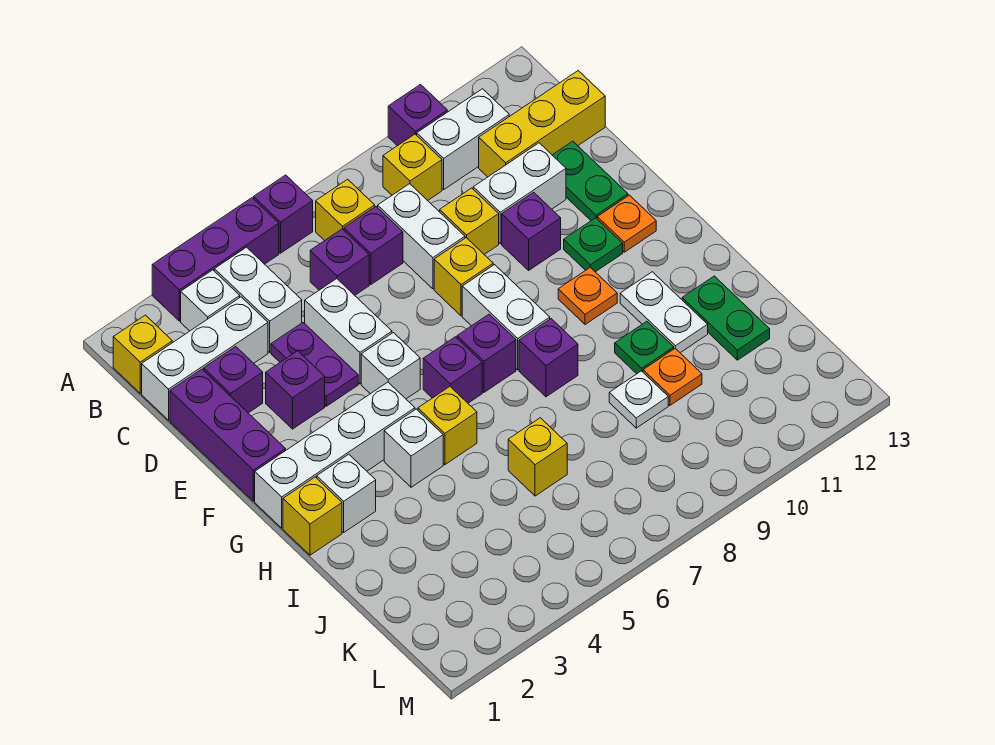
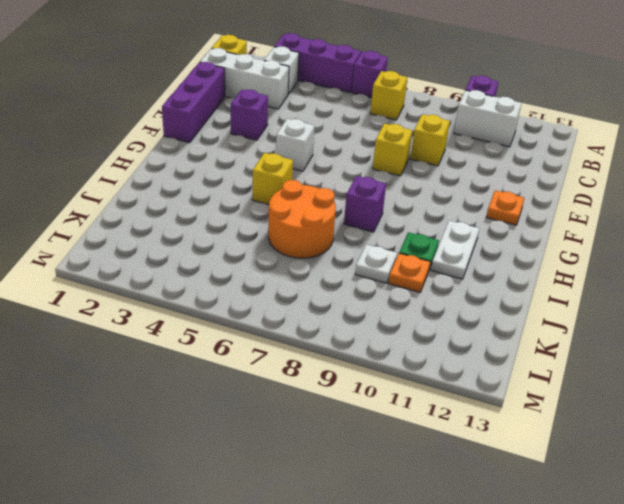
orange round brick I6:J7 level 1 -> yellow brick J6 level 1
none -> white brick B4:C4 level 1
none -> yellow brick B9 level 1
none -> purple brick C6 level 1
none -> purple brick C7 level 1

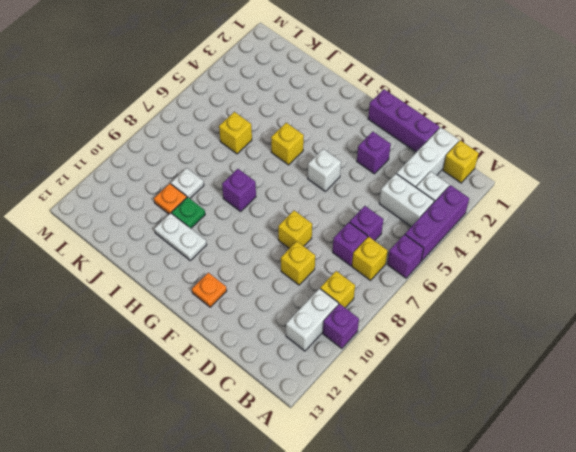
none -> white brick C8:D8 level 1
none -> yellow brick C11:C13 level 1
none -> purple brick D2 level 1
none -> purple plate D4:E4 level 1

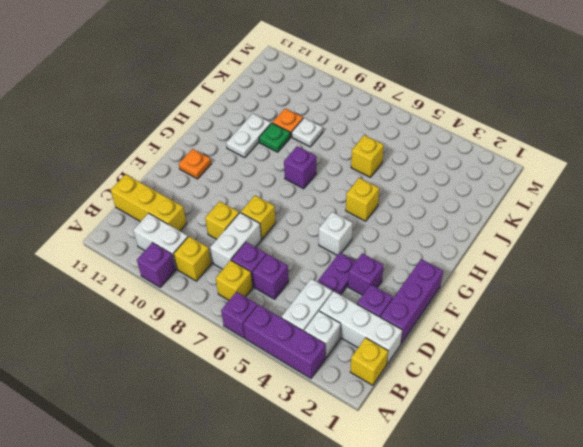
none -> white brick D5:E5 level 1
none -> white brick D10:D11 level 1
none -> green plate D12:E12 level 1
none -> purple brick E10 level 1

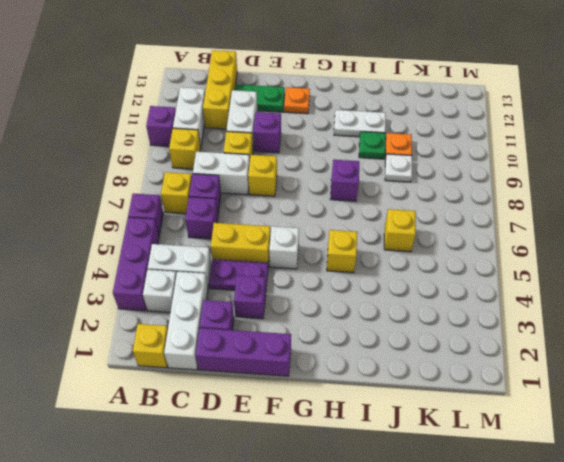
yellow brick D5:E5 level 1 -> white brick D5:E5 level 1
none -> white brick F8:G8 level 1
none -> green plate F11 level 1
none -> white brick G1:G4 level 1
none -> purple brick G6 level 1

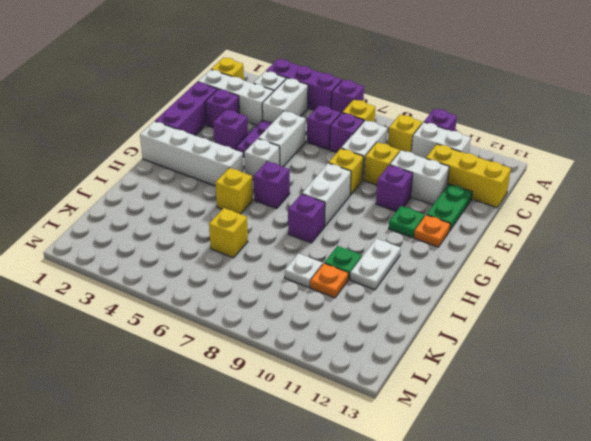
none -> purple brick G7 level 1
none -> orange plate G10 level 1
none -> yellow brick H1 level 1
none -> white brick H2 level 1

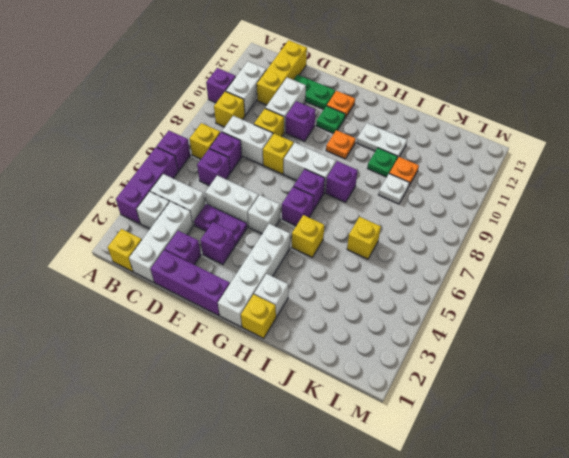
none -> white brick H4 level 1
none -> green plate I12:J12 level 1

